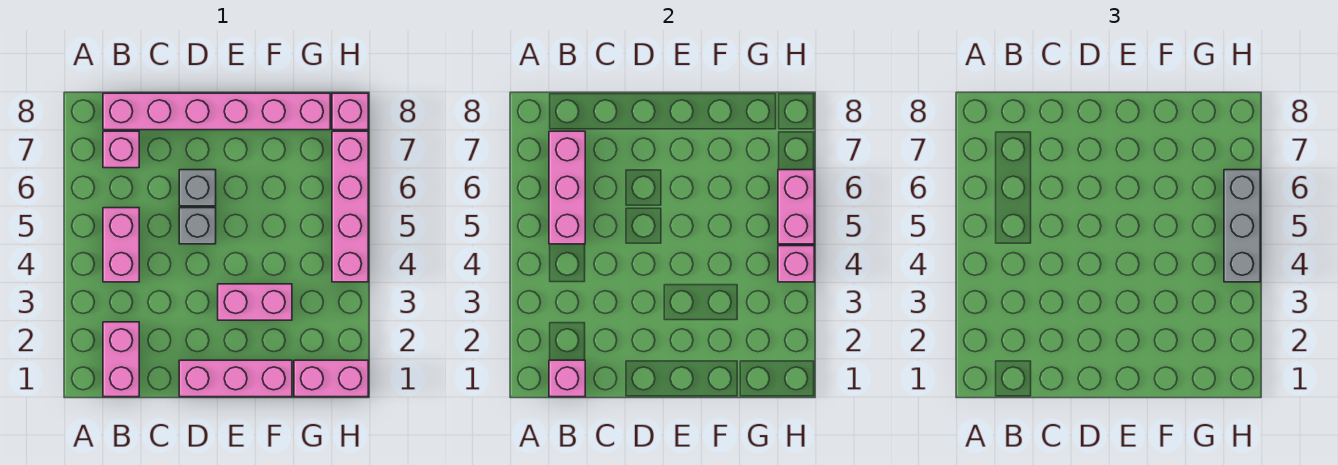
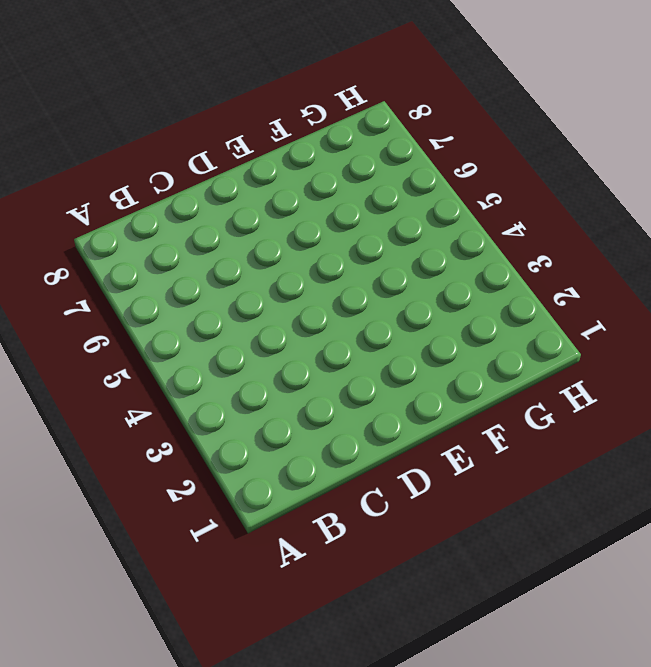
none -> pink brick B1:B2 level 1
none -> pink brick B4:B5 level 1
none -> pink brick B7 level 1

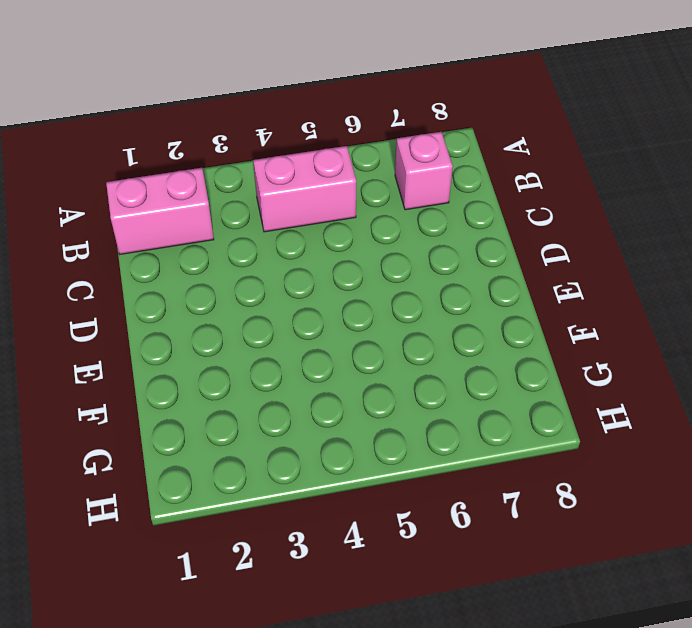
none -> pink brick B8:G8 level 1
none -> pink brick D1:F1 level 1
none -> grey brick D5 level 1

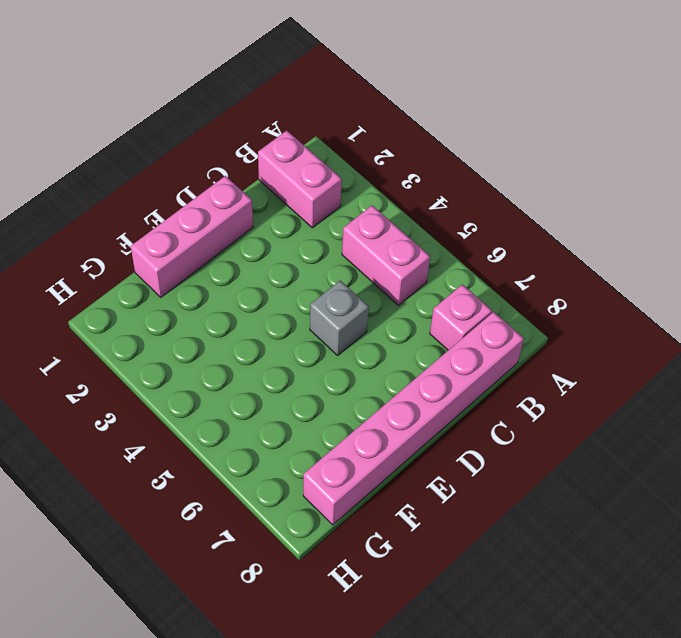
none -> grey brick D6 level 1
none -> pink brick E3:F3 level 1
none -> pink brick G1:H1 level 1

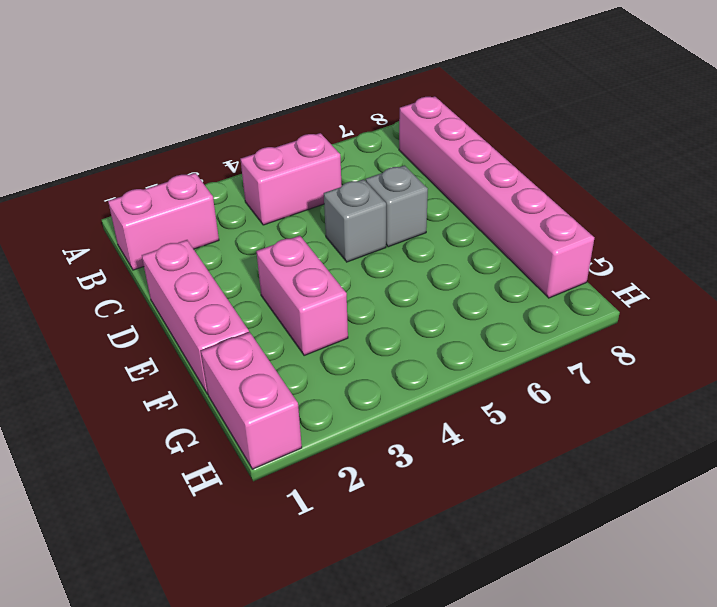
none -> pink brick B7 level 1
none -> pink brick H4:H7 level 1
none -> pink brick H8 level 1

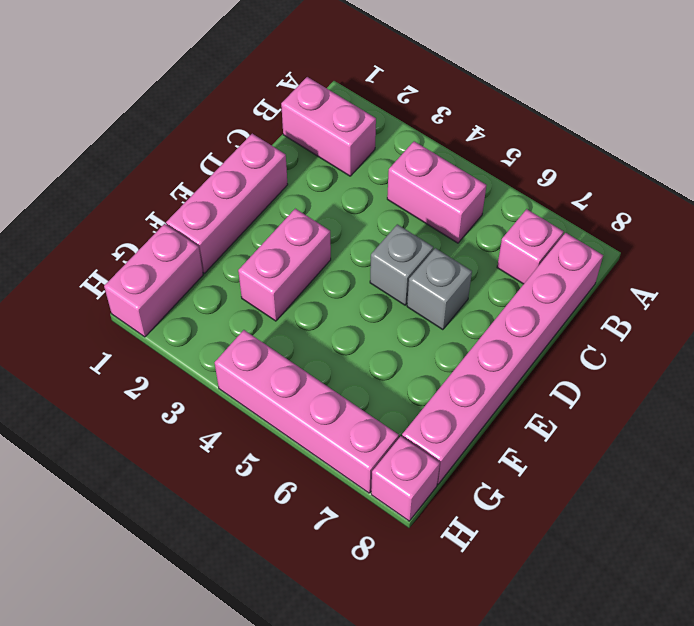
none -> pink brick B1 level 2
none -> pink brick B5:B7 level 2
none -> pink brick H4 level 2

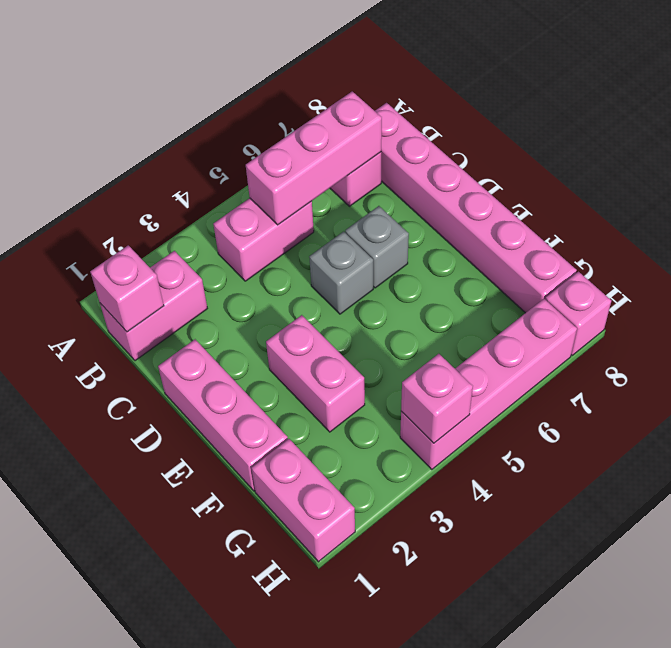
none -> pink brick H5:H6 level 2
none -> grey brick H4:H6 level 3

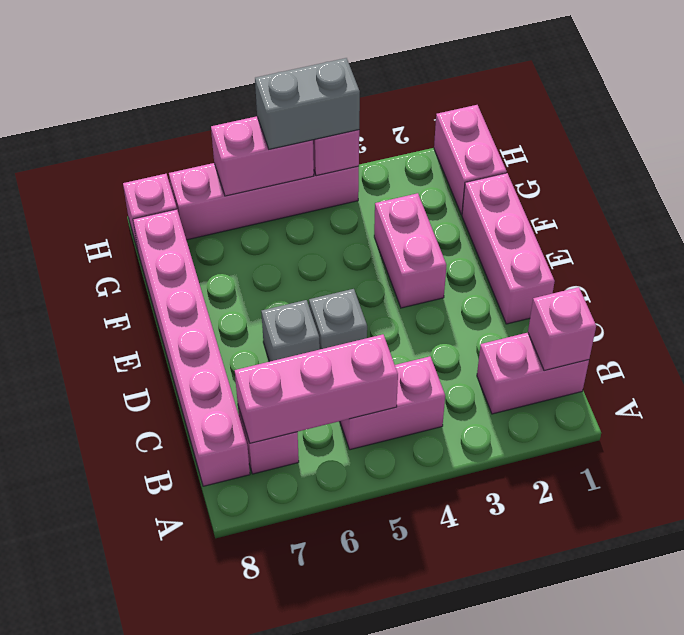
grey brick H4:H5 level 3 -> grey brick H4:H6 level 3

